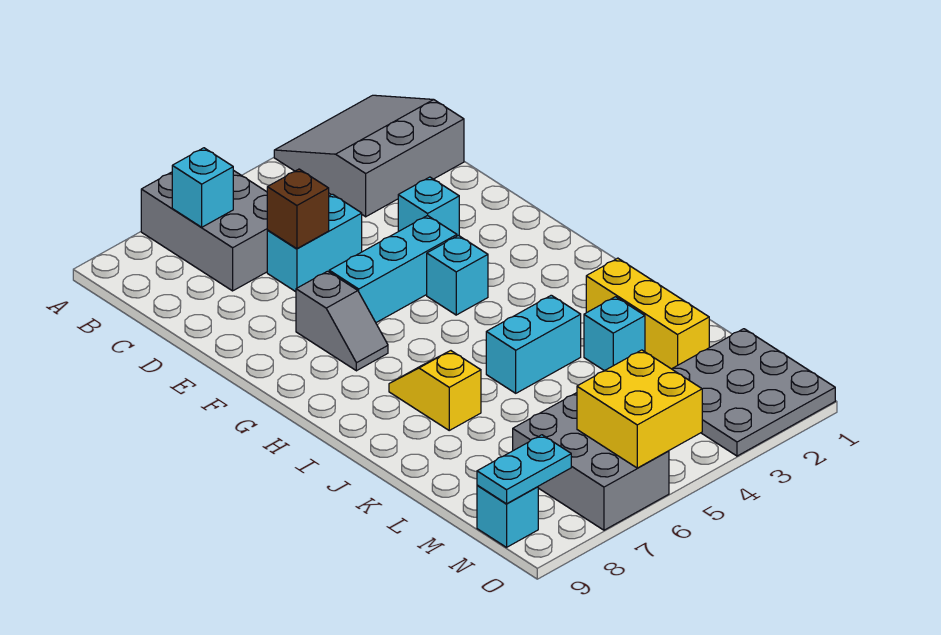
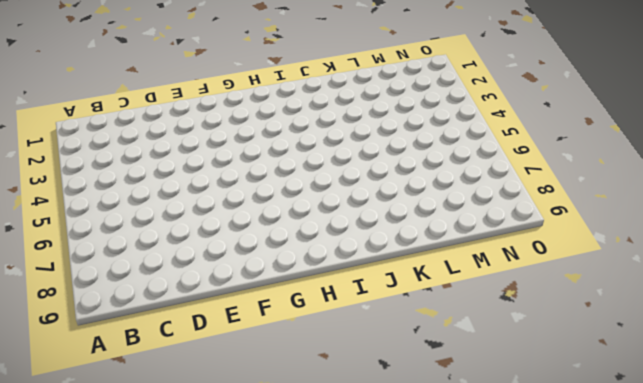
none -> grey slope A1:C3 level 1 top C
none -> grey brick A6:C7 level 1
none -> cyan brick D5:D6 level 1

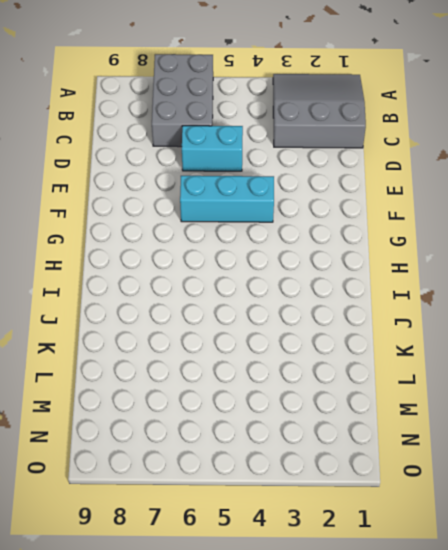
none -> cyan brick E3 level 1
none -> grey slope F7:G7 level 1 top F
none -> cyan brick G4 level 1

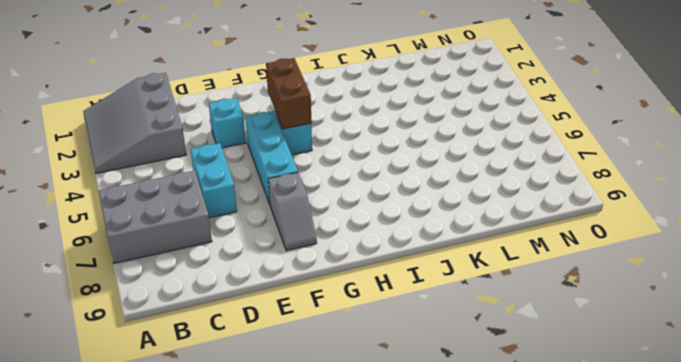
grey slope F7:F8 level 1 top 7 -> grey slope F7:G7 level 1 top F
brown brick G3:G4 level 2 -> none
none -> yellow slope I7:J7 level 1 top J
none -> yellow brick J2:L2 level 1
none -> cyan brick J4:J5 level 1

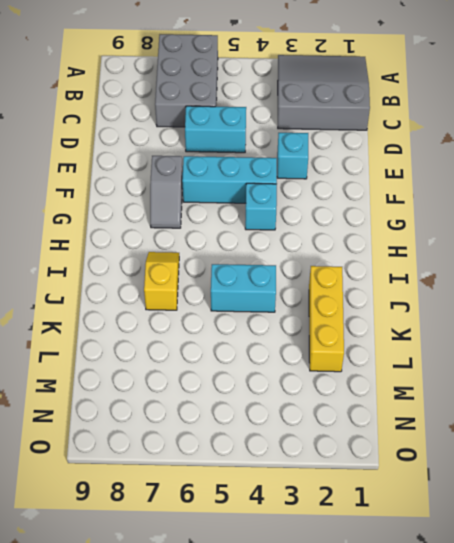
none -> cyan brick K3 level 1
none -> grey plate M1:O3 level 1
none -> grey brick M6:O7 level 1

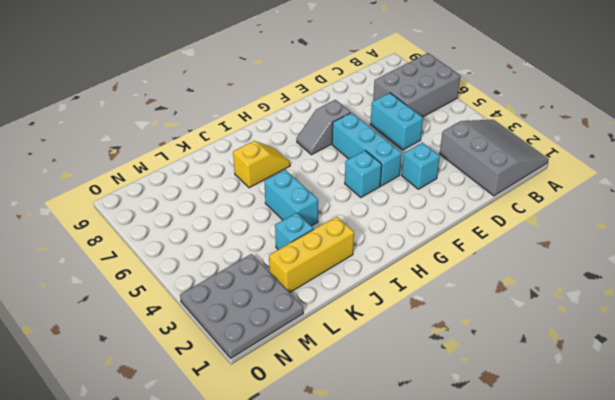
none -> grey brick M6:O7 level 1
none -> cyan brick N9 level 1
none -> cyan brick B7 level 2

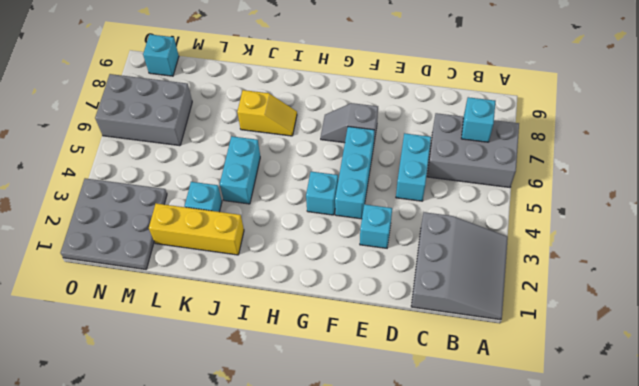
none -> brown brick D6 level 2
none -> yellow brick N5:O6 level 2
none -> cyan plate N8:N9 level 2

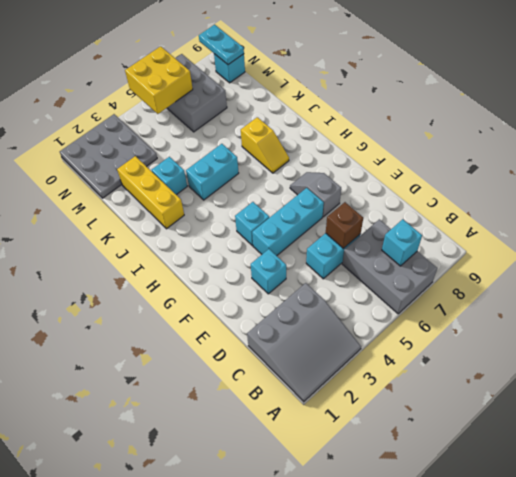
cyan plate N9:O9 level 2 -> cyan plate N8:N9 level 2

